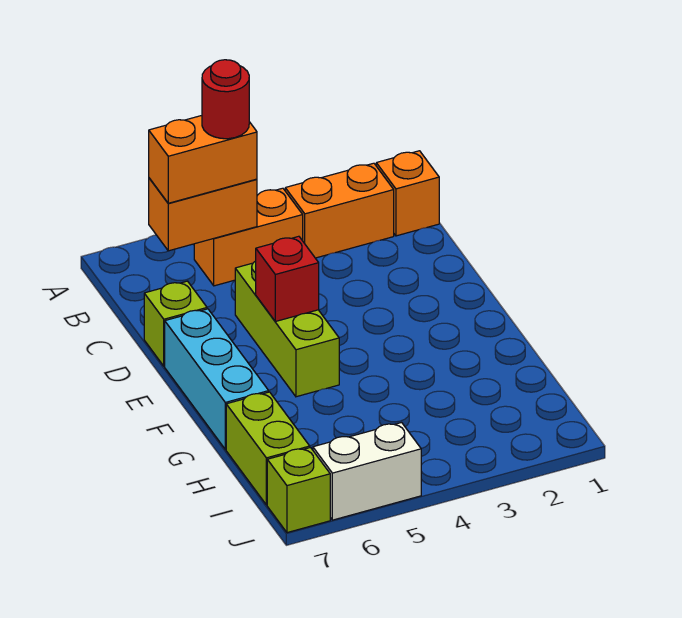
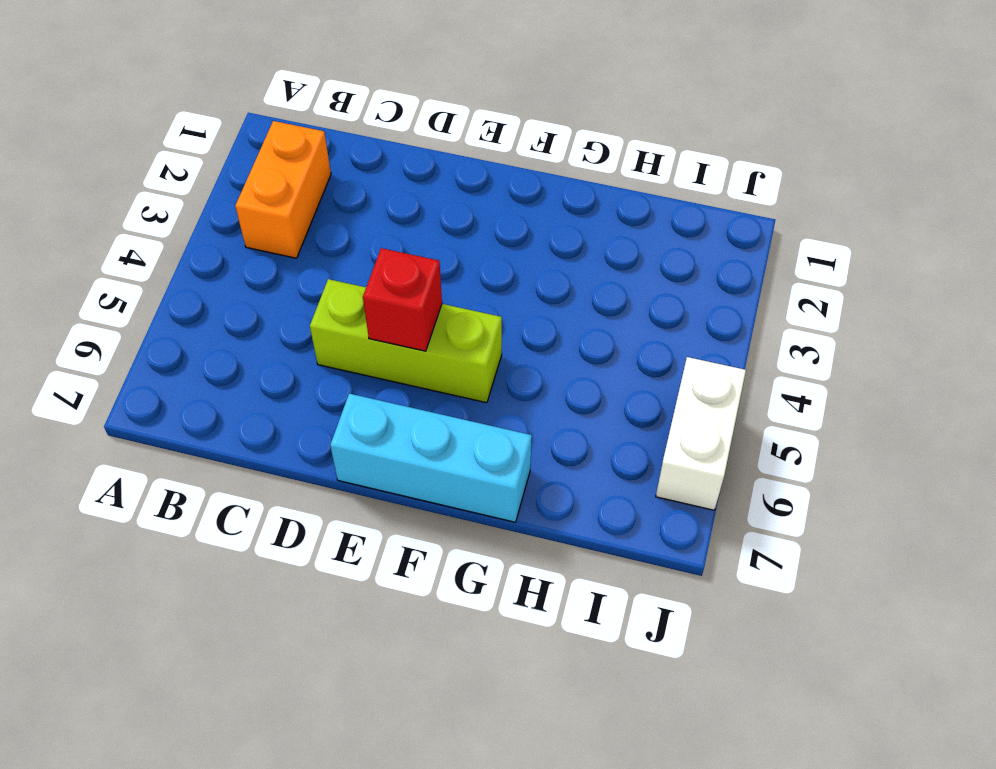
none -> orange brick B1 level 1
none -> orange brick B4:B5 level 1
none -> lime brick D7 level 1

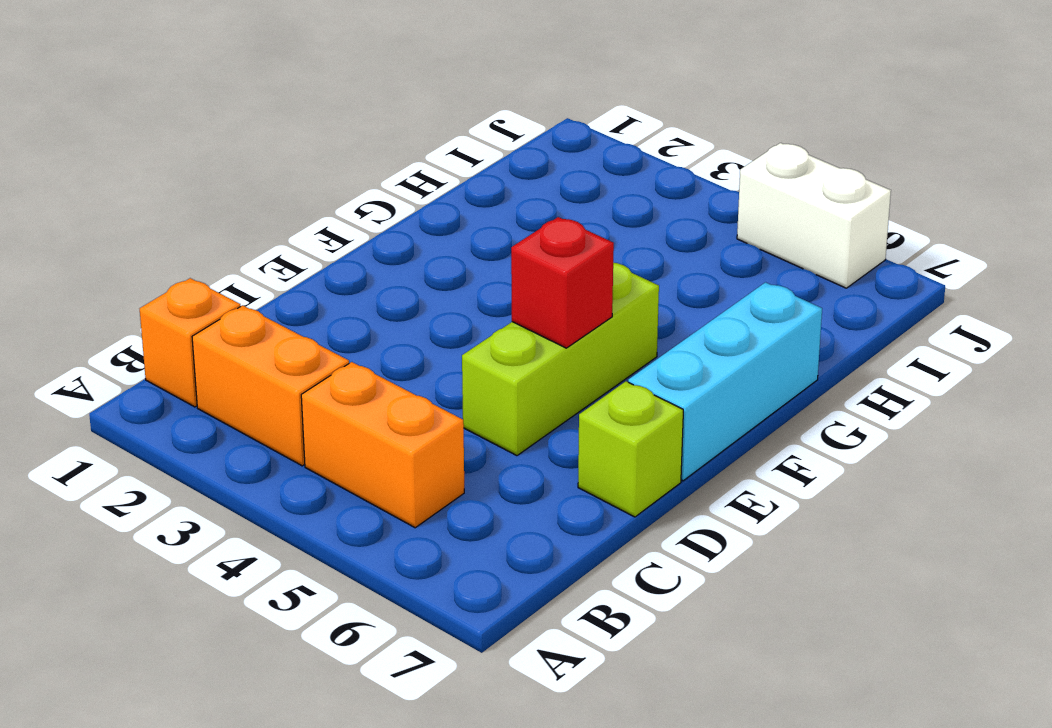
none -> lime brick H7:I7 level 1
none -> lime brick J7 level 1
none -> orange brick B5:B6 level 2

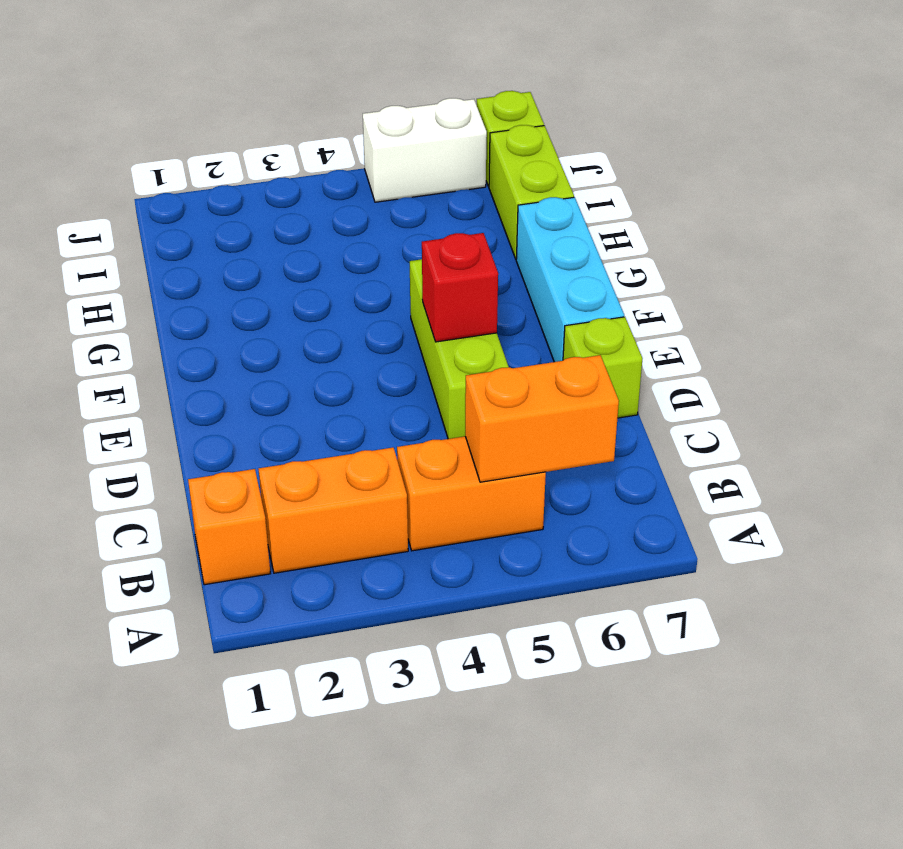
none -> orange brick B5:B6 level 3
none -> red round brick B5 level 4

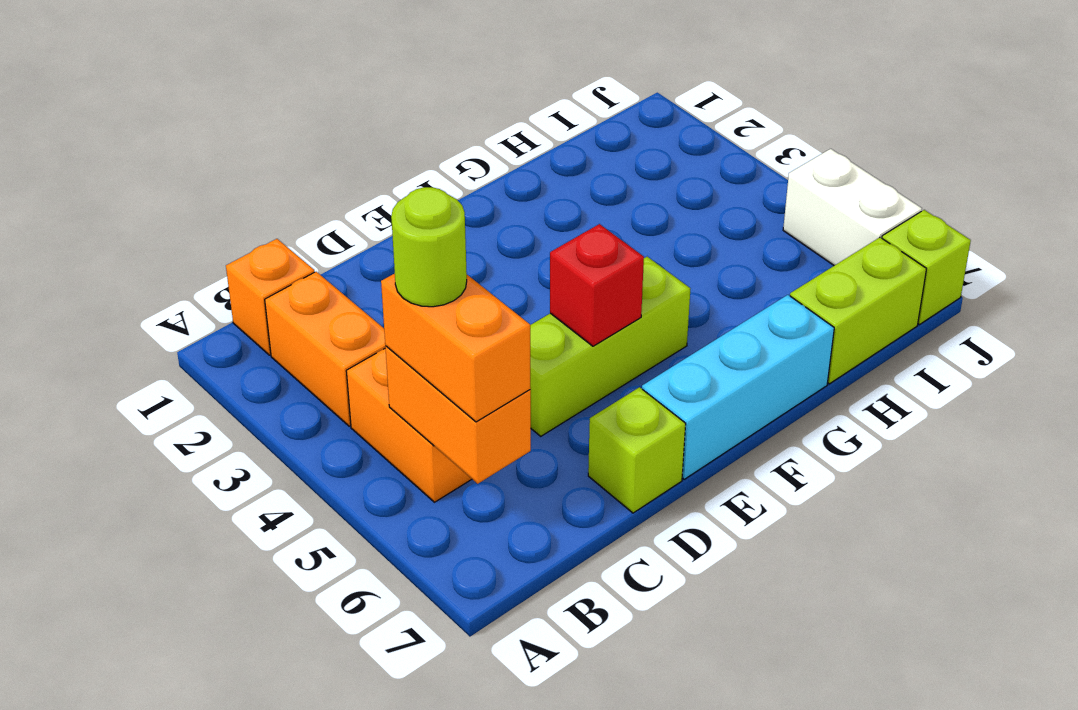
lime round brick B5 level 4 -> red round brick B5 level 4

